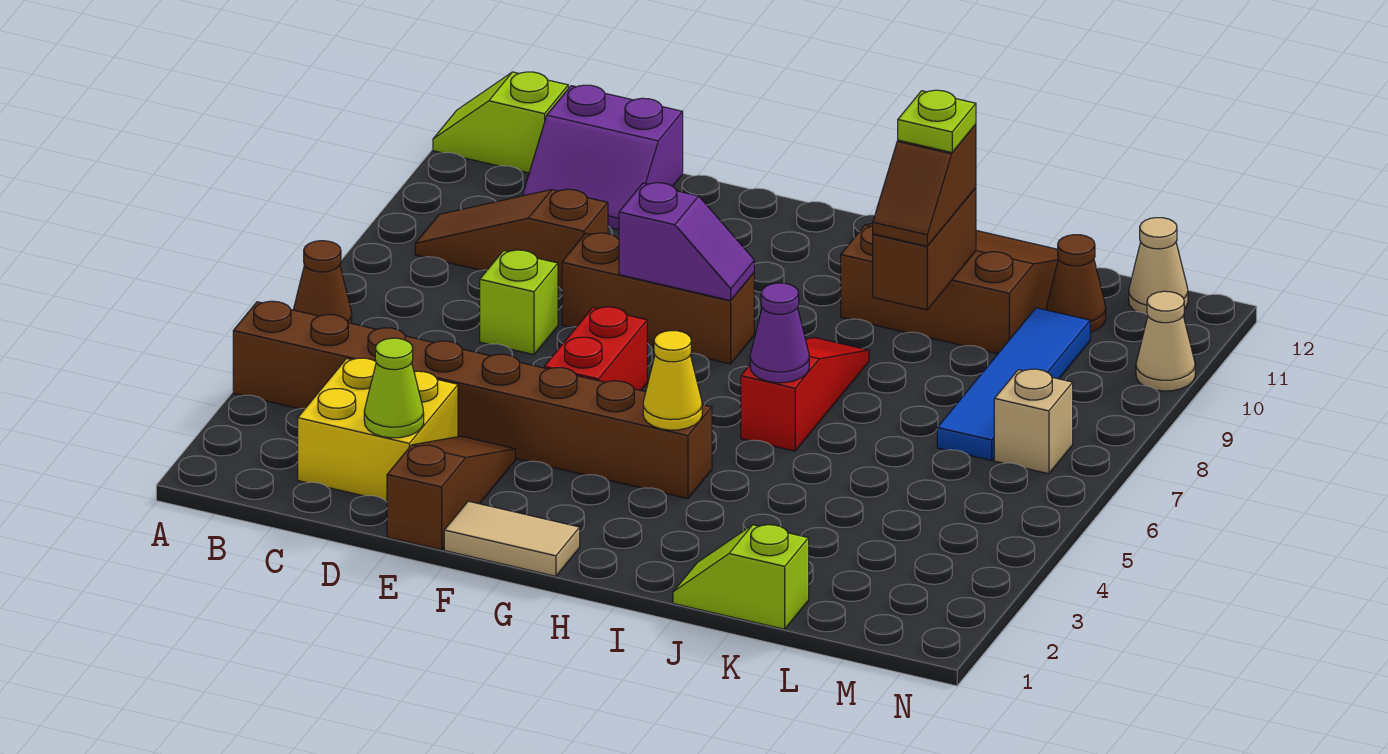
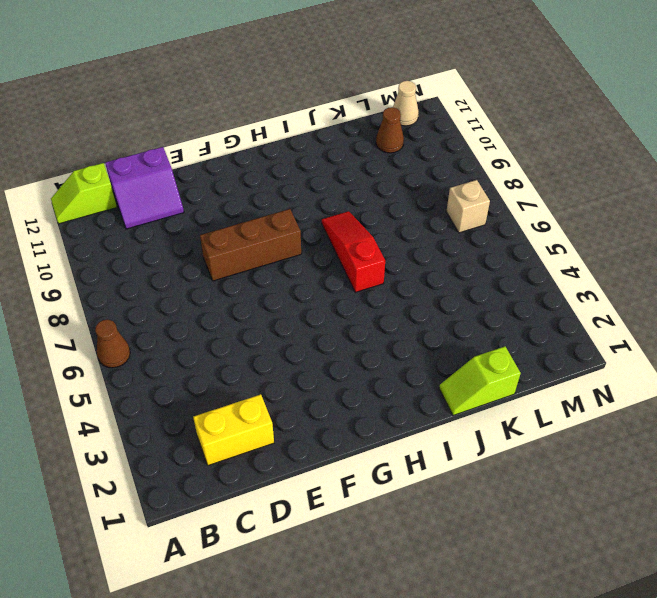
yellow brick C2:D2 level 1 -> yellow brick C2:D3 level 1
none -> brown brick A4:H4 level 1
none -> brown slope B9:D9 level 1 top D
none -> lime brick D7 level 1

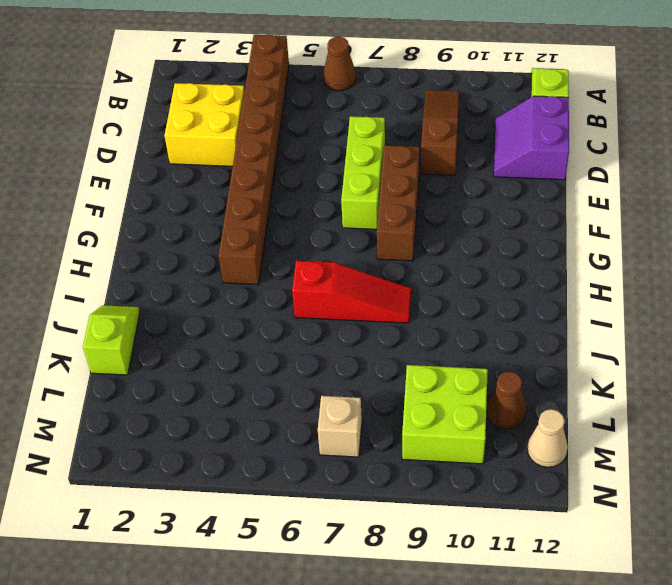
lime brick D7:F7 level 1 -> lime brick D7 level 1
lime brick L9:M10 level 1 -> blue tile L7:L10 level 1
none -> brown slope E1:E3 level 1 top 1
none -> tan tile F1:G1 level 1
none -> red brick F5:F6 level 1

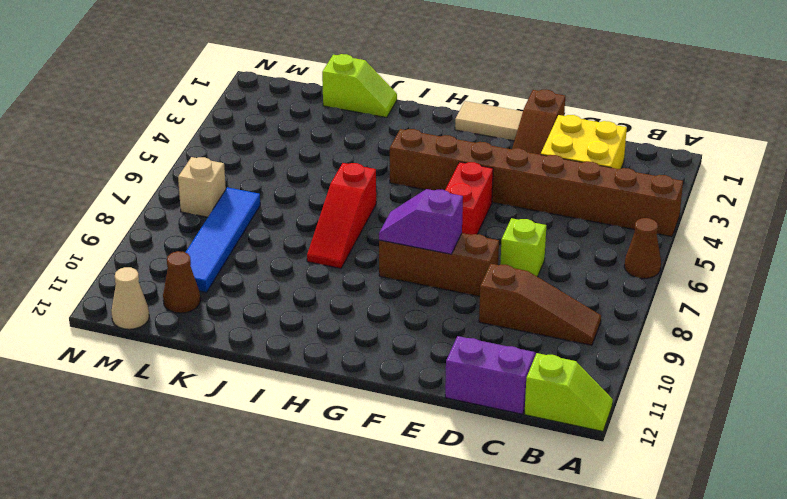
none -> brown slope I10:K12 level 1 top 10
none -> tan cone N10 level 1
none -> lime cone D2 level 2

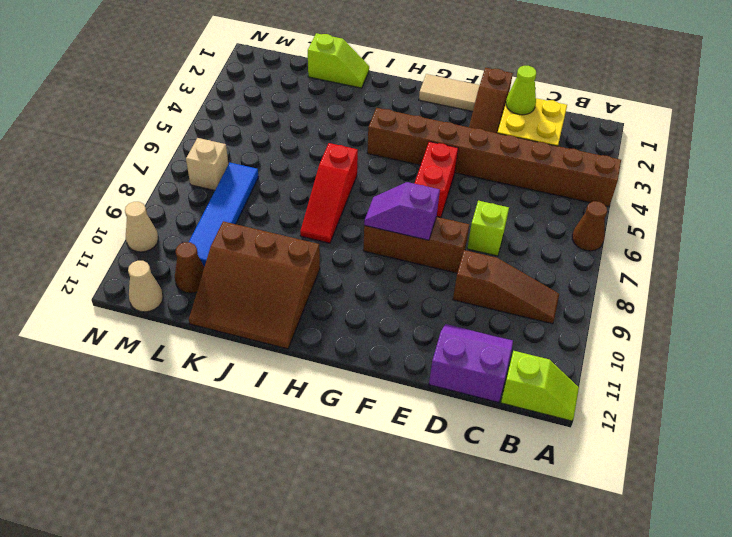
none -> yellow cone H4 level 2
none -> purple cone I6 level 2
none -> brown brick J9:J10 level 2

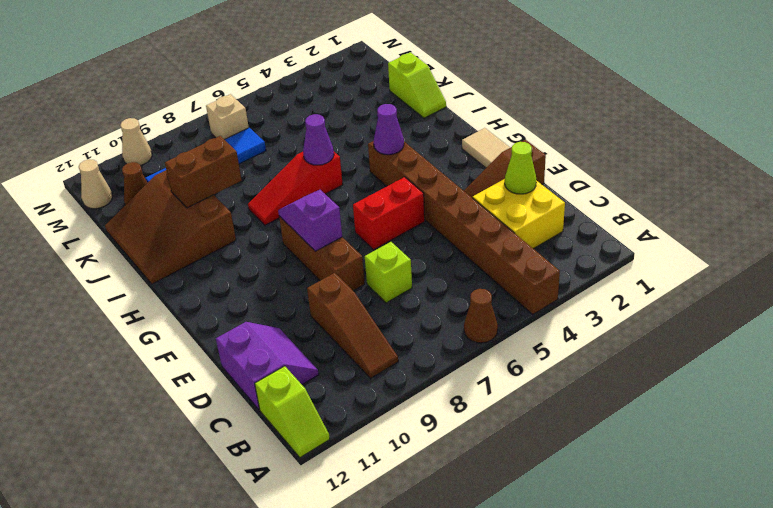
purple cone H4 level 2 -> yellow cone H4 level 2
none -> brown slope J9:J10 level 3 top 10
none -> lime plate J10 level 4

